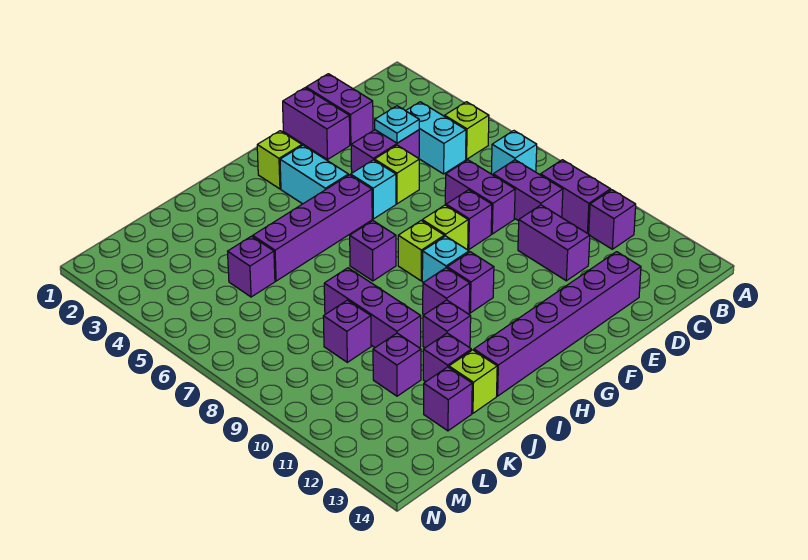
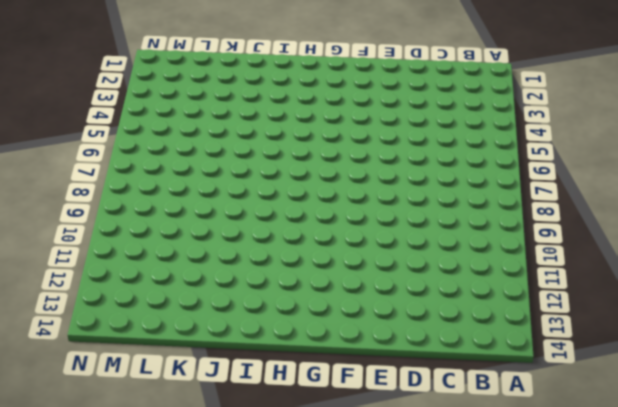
none -> lime brick B5 level 1
none -> cyan brick B7 level 1
none -> purple brick B9:B10 level 1
none -> purple brick B11 level 1

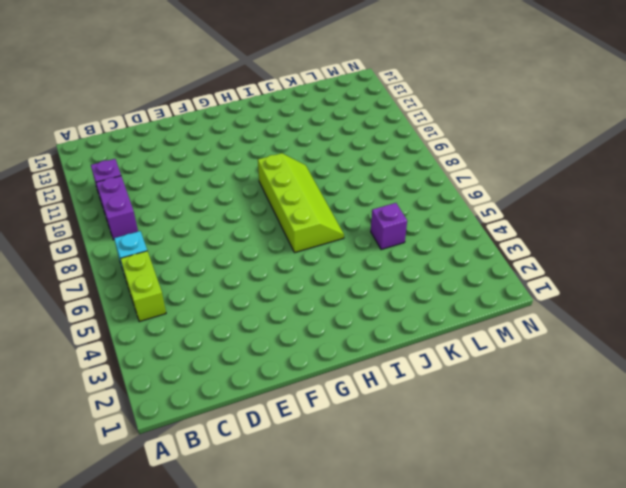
lime brick B5:B6 level 1 -> lime brick B5 level 1
lime slope H6:I9 level 1 top H -> purple brick H7 level 1
none -> cyan brick C4:C5 level 1
none -> purple brick C8:C9 level 1
none -> purple brick D1:D2 level 1
none -> purple brick D4:E4 level 1

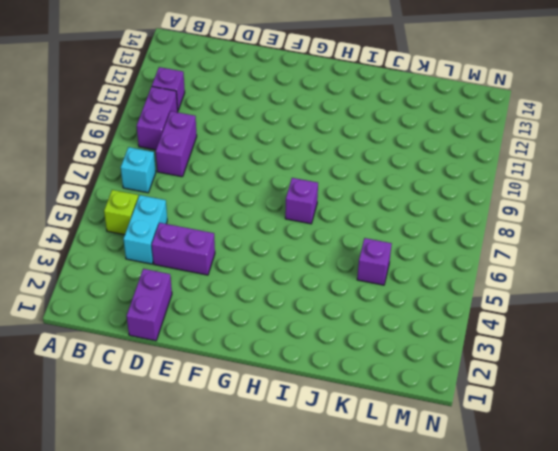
none -> purple brick D7:D8 level 1
none -> purple brick D10:D11 level 1
none -> purple brick D13:I13 level 1
none -> purple brick E1:E2 level 1

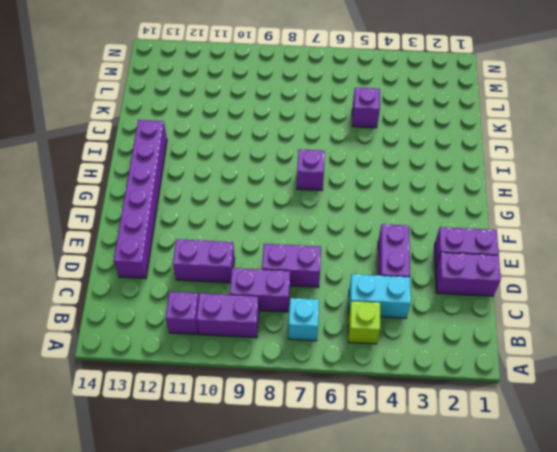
none -> lime brick E5 level 1
none -> purple brick E8 level 1
none -> cyan brick F5 level 1
none -> lime brick F8 level 1

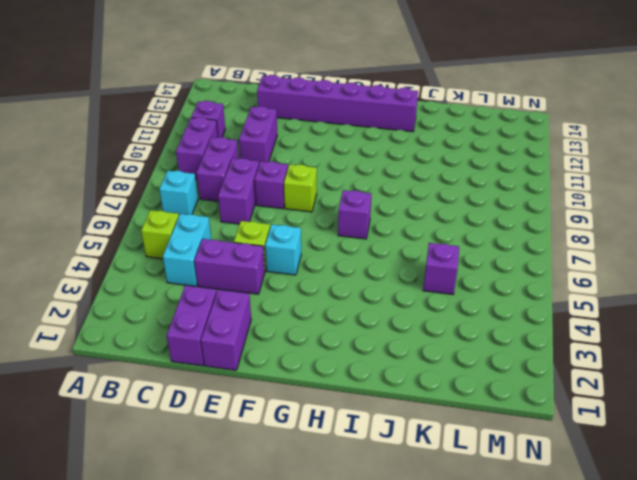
none -> lime brick G2 level 1
none -> cyan brick G3:G4 level 1
none -> purple brick G5:J5 level 1
none -> lime brick G8 level 1

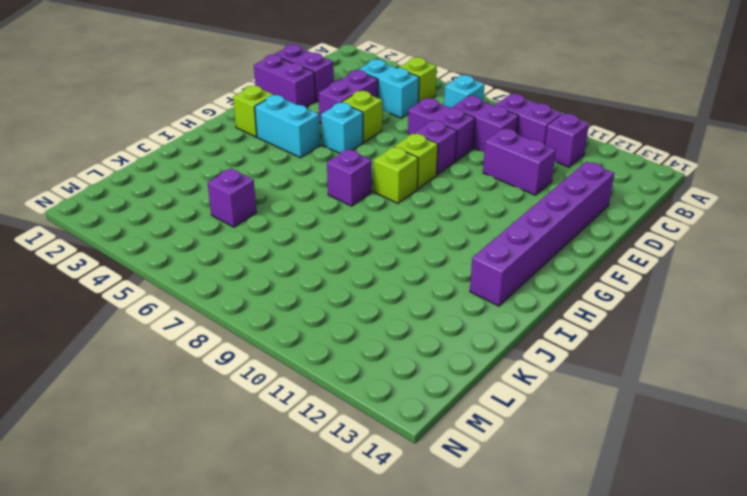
none -> purple brick G5:J5 level 1
none -> cyan brick G9 level 1
none -> purple brick G10 level 1
none -> purple brick H10 level 1

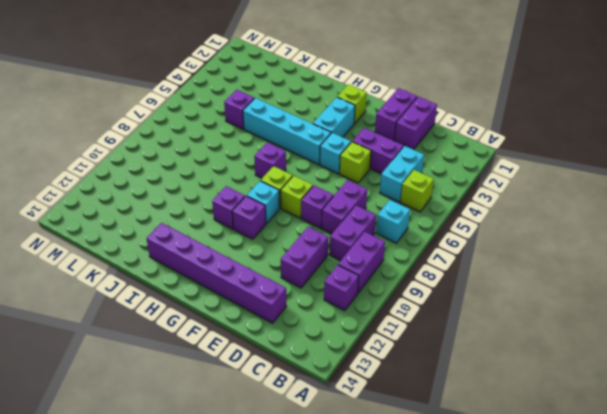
cyan brick G5:J5 level 1 -> purple brick G5:J5 level 1
none -> purple brick I11 level 1
none -> purple brick J8:J10 level 1
none -> purple brick J12 level 1
none -> lime brick J13 level 1

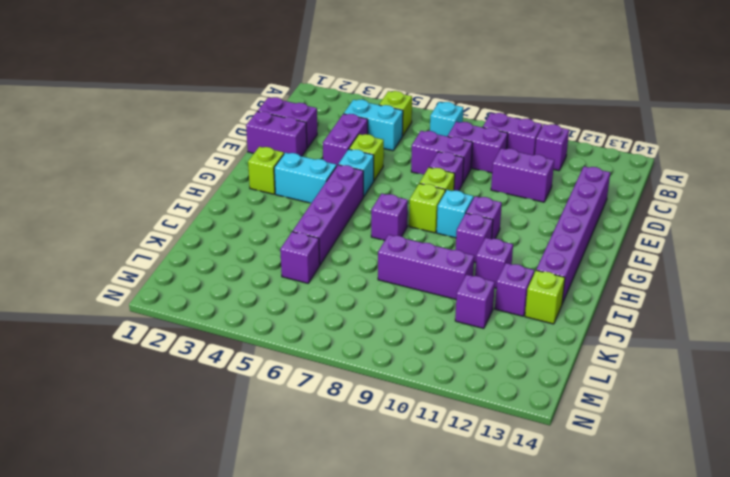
none -> purple brick K9 level 1
none -> purple brick K13 level 1
none -> cyan plate D4 level 2

